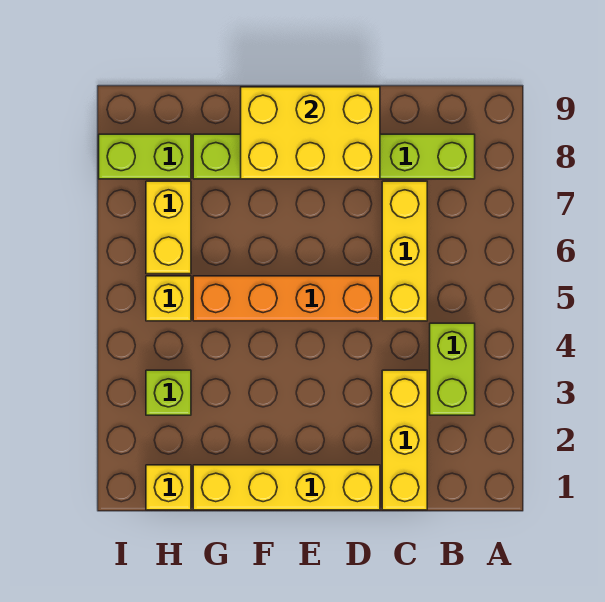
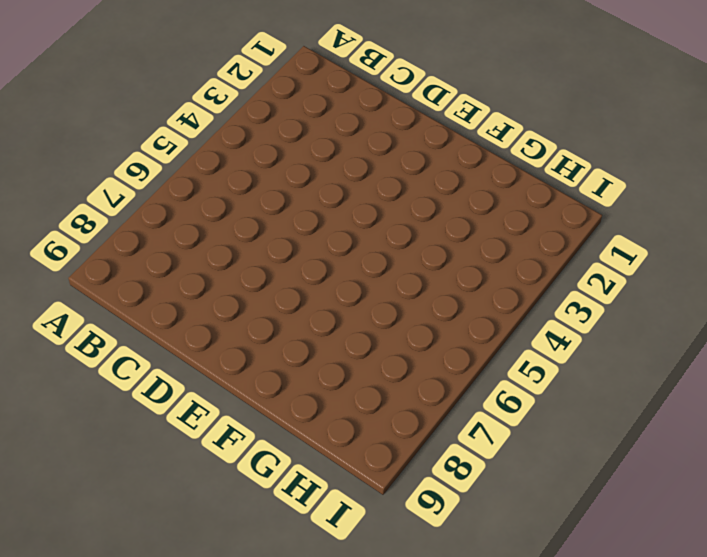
none -> lime brick B3:B4 level 1
none -> lime brick B8:G8 level 1
none -> yellow brick C1:C3 level 1

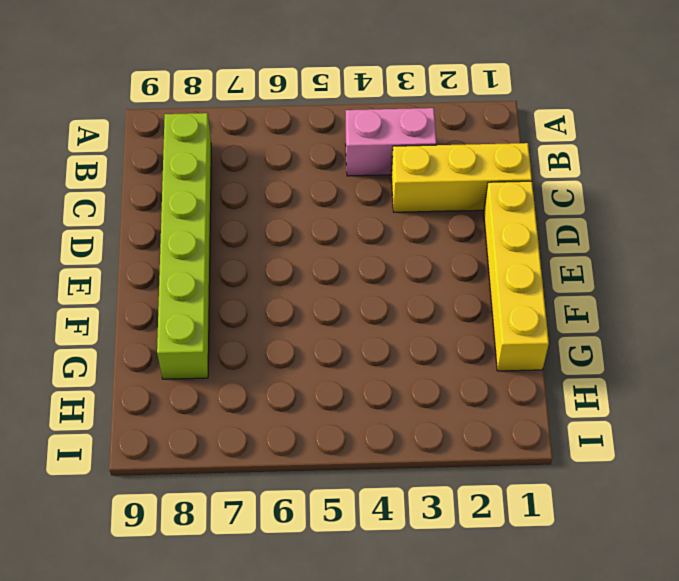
pink brick B3:B4 level 1 -> lime brick B3:B4 level 1
none -> yellow brick C5:C7 level 1
none -> orange brick D5:G5 level 1
none -> yellow brick H1 level 1

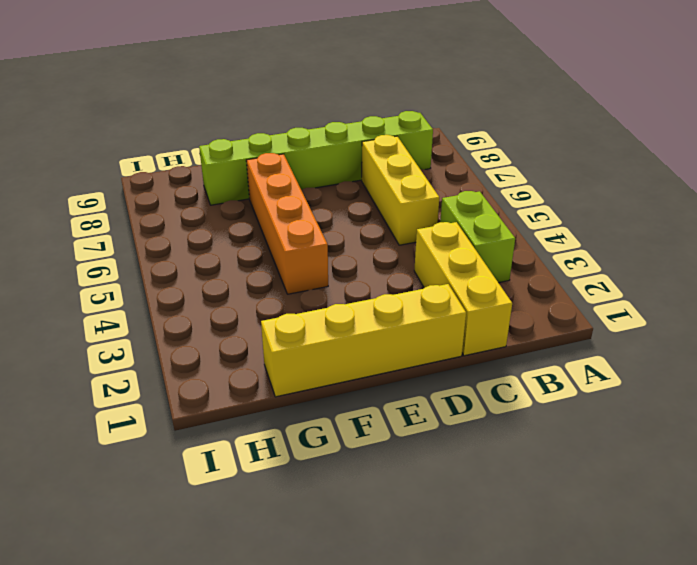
orange brick F4:F7 level 1 -> orange brick D5:G5 level 1
none -> yellow brick H1 level 1
none -> lime brick H3 level 1
none -> yellow brick H5 level 1

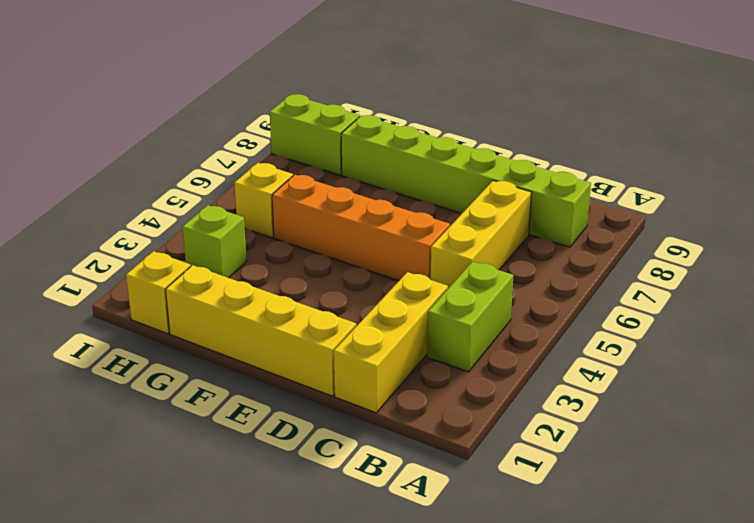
none -> yellow brick H6:H7 level 1
none -> yellow brick D8:F9 level 2

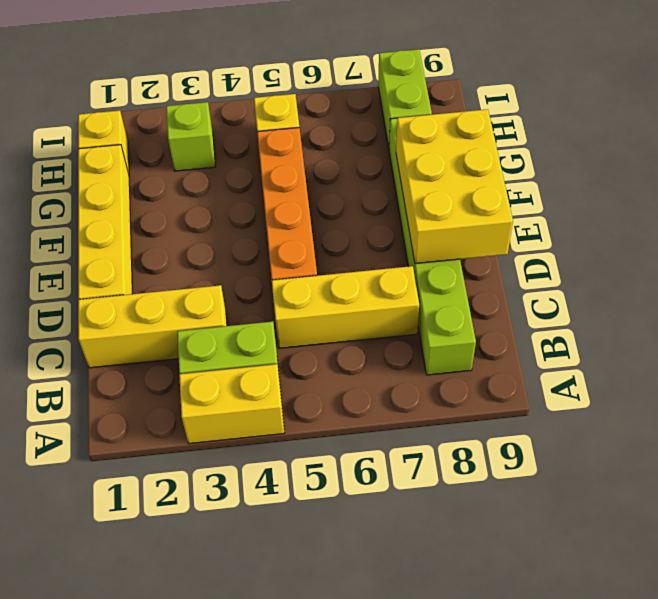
yellow brick A3:A4 level 1 -> yellow brick H6:H7 level 1

